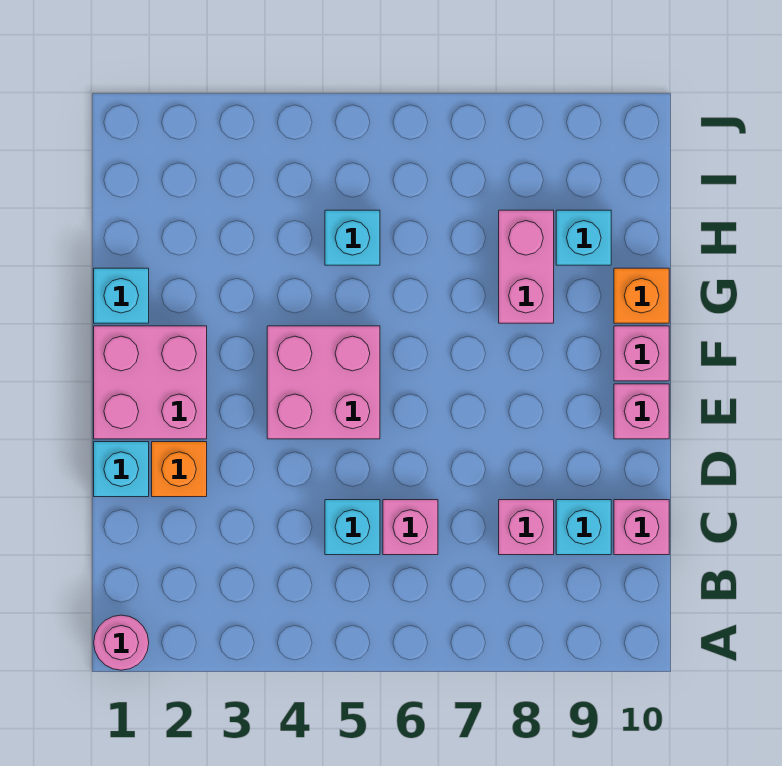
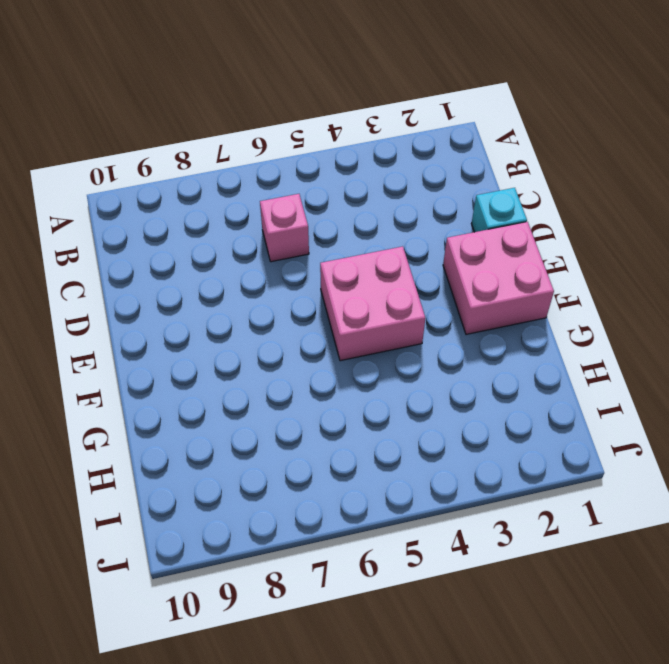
none -> pink round brick A1 level 1
none -> cyan brick C5 level 1
none -> pink brick C8 level 1

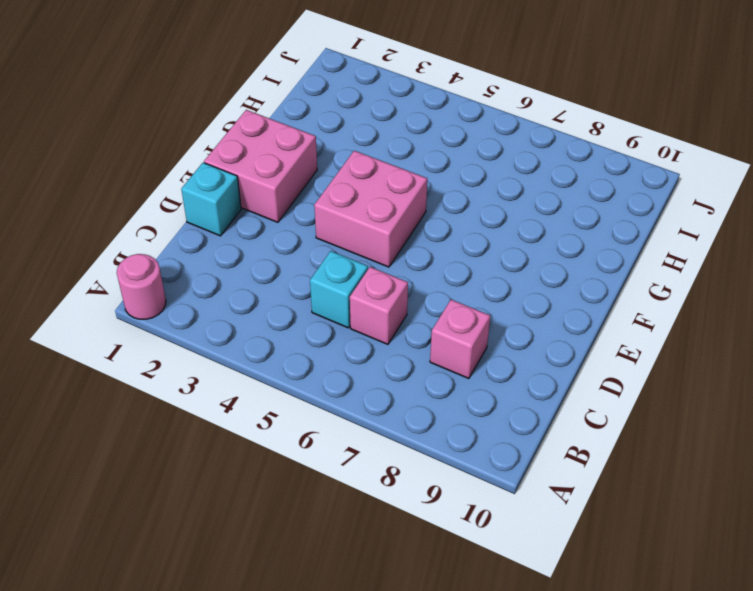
none -> cyan brick C9 level 1
none -> pink brick C10 level 1
none -> orange brick D2 level 1

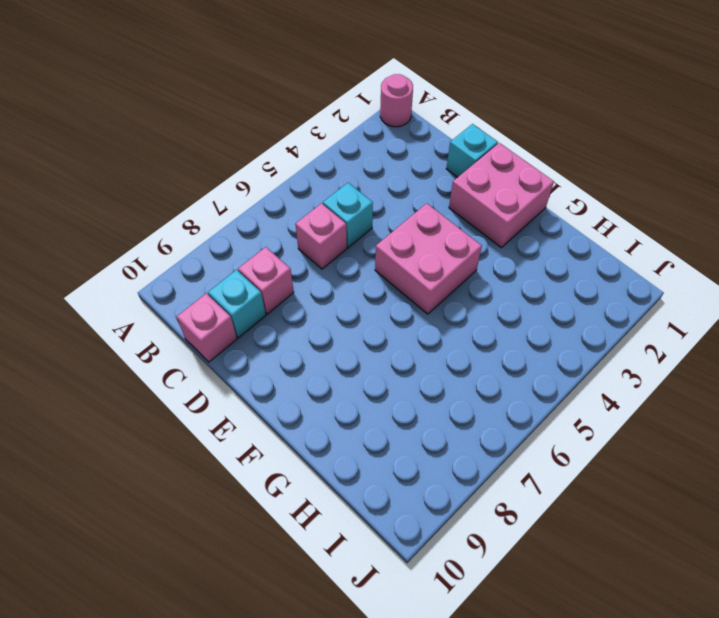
none -> orange brick D2 level 1
none -> pink brick E10 level 1
none -> pink brick F10 level 1

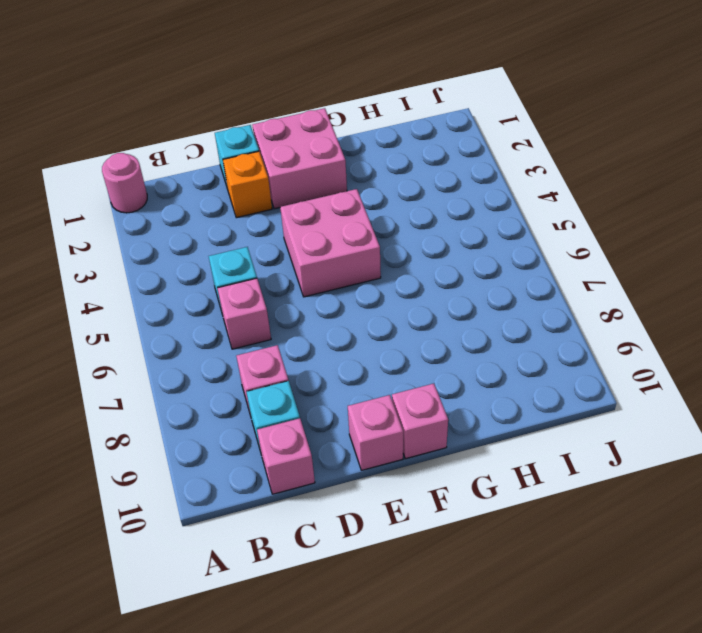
none -> cyan brick G1 level 1
none -> pink brick G8:H8 level 1
none -> orange brick G10 level 1

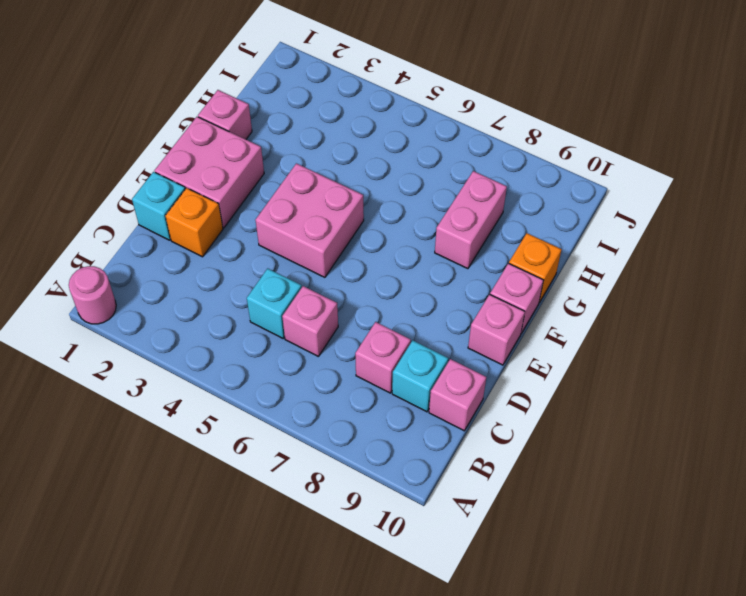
pink brick G1 level 1 -> cyan brick G1 level 1
none -> cyan brick H5 level 1
none -> cyan brick H9 level 1

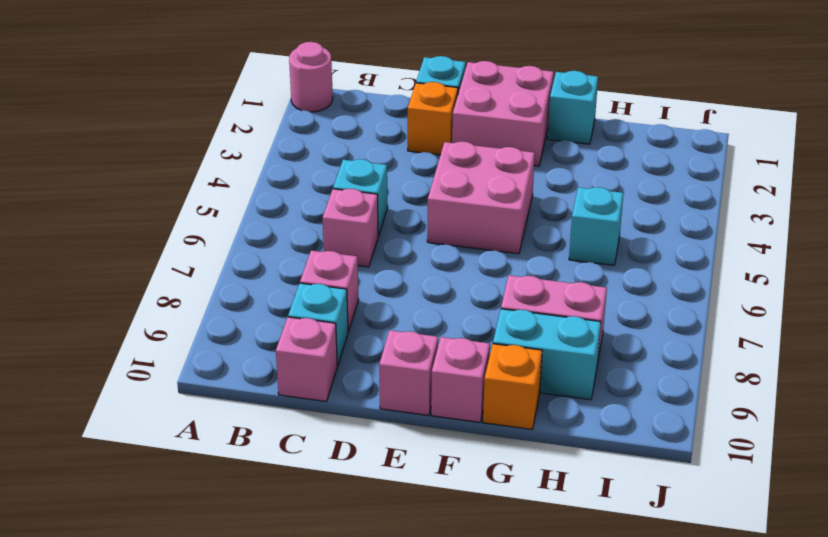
cyan brick G9:H9 level 1 -> cyan brick H9 level 1

